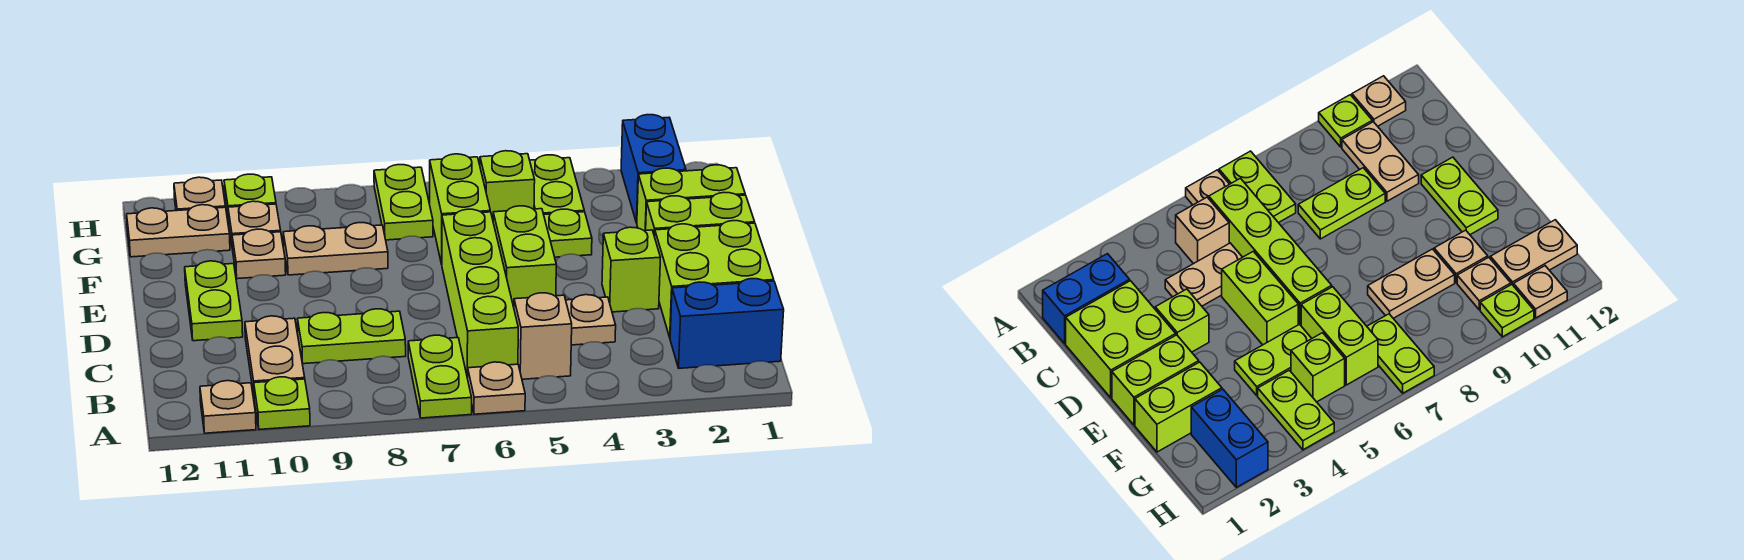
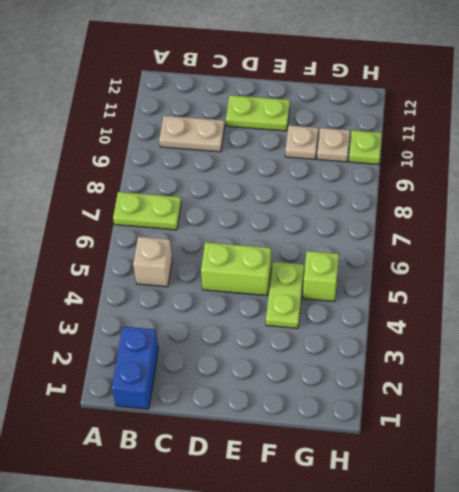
none -> tan plate A6 level 1
none -> lime plate A10 level 1
none -> tan plate A11 level 1

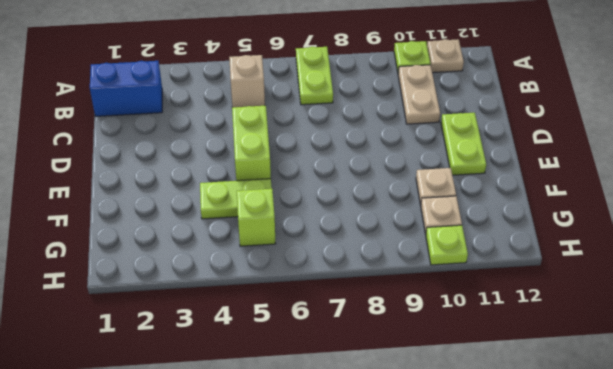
none -> tan plate A6 level 1
none -> lime brick B6:E6 level 1
none -> lime brick C1:D2 level 1

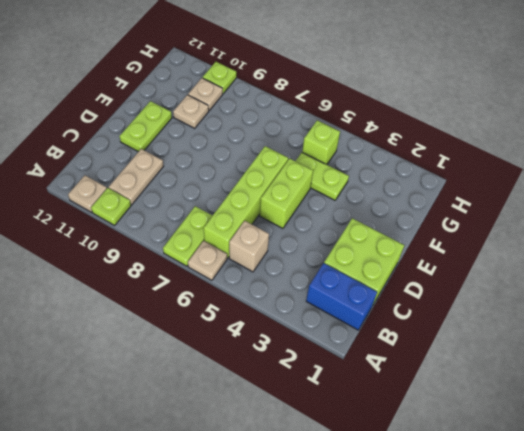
none -> tan plate C4:C5 level 1
none -> lime plate C8:C9 level 1
none -> lime brick D3 level 1

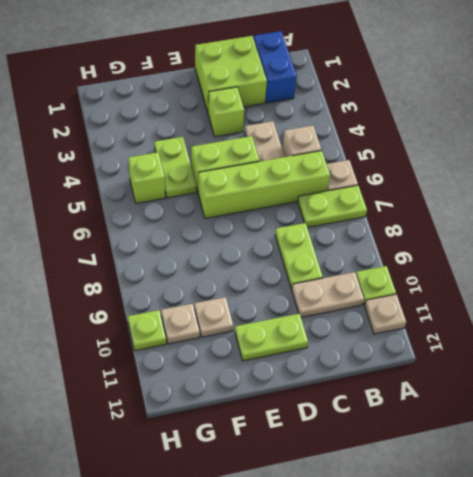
none -> lime brick E1:E2 level 1
none -> lime brick F1:F2 level 1
none -> lime brick F6:G6 level 1

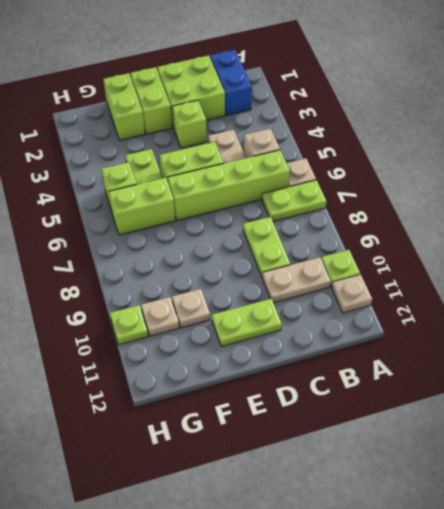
none -> tan plate F8:F9 level 1
none -> blue brick G2:H2 level 1
none -> lime plate G4:H4 level 1

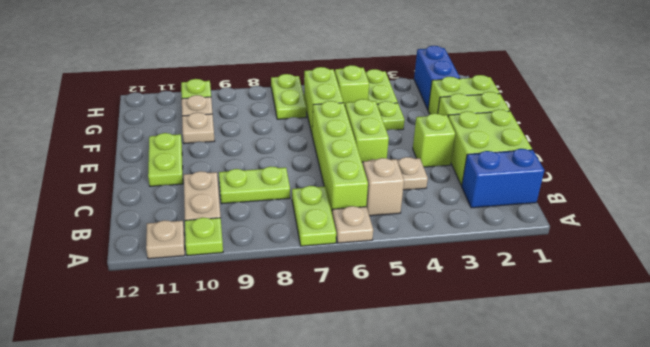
none -> tan plate F8:F9 level 1
none -> tan plate G11:G12 level 1
none -> tan plate H11 level 1

